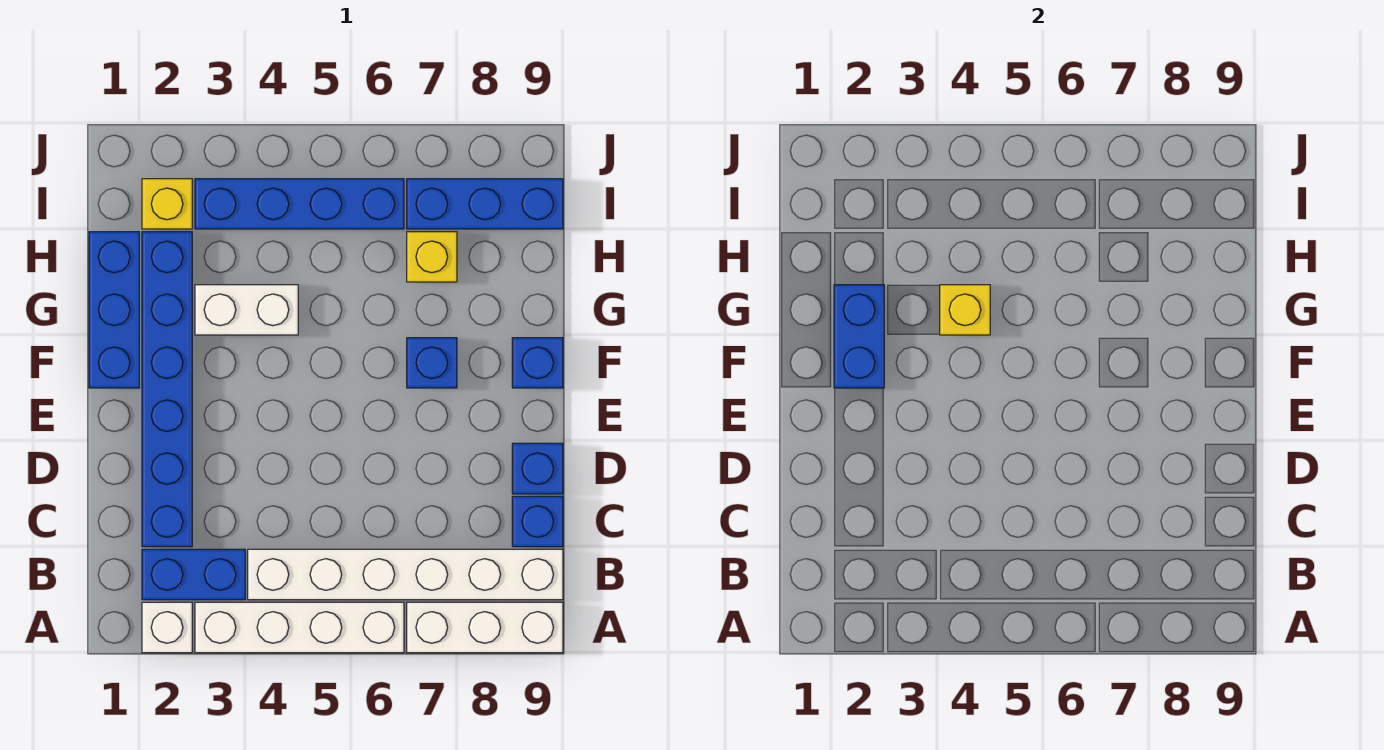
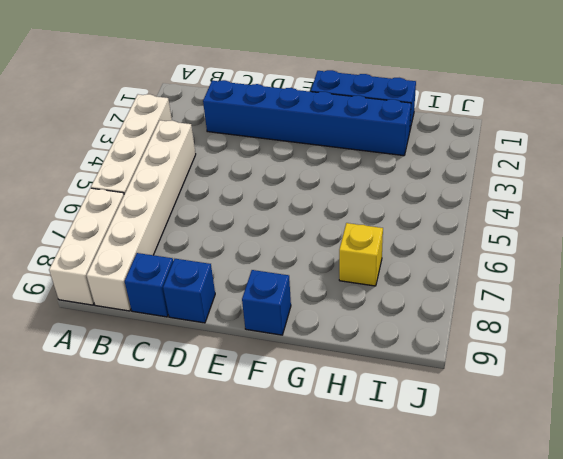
none -> white brick A2 level 1
none -> blue brick B2:B3 level 1
none -> blue brick F7 level 1

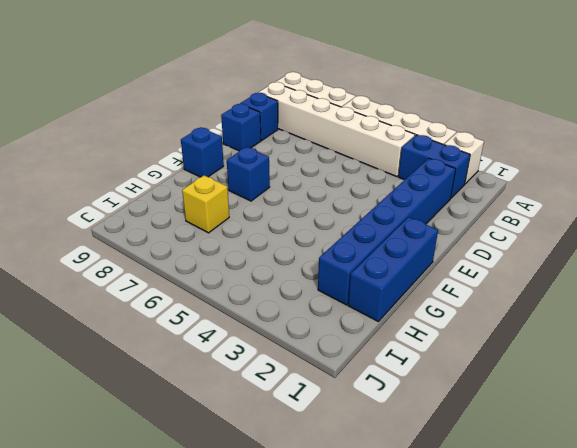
none -> white brick G3:G4 level 1
none -> yellow brick I2 level 1
none -> blue brick I3:I6 level 1

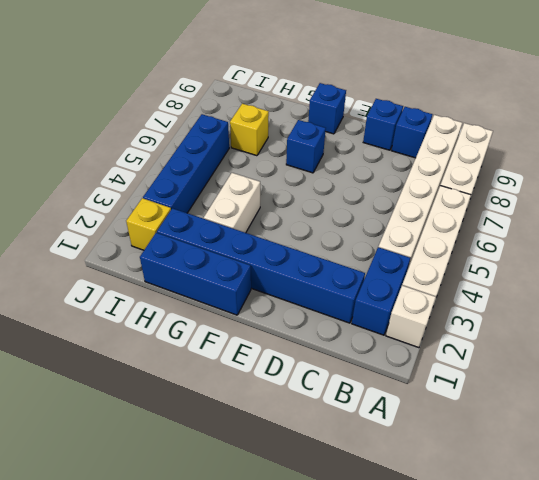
none -> blue brick I7:I9 level 1
none -> blue brick F2:G2 level 2
none -> yellow brick G4 level 2

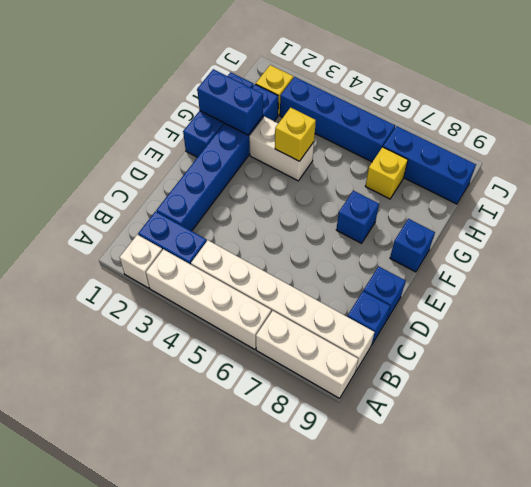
blue brick G1:G2 level 2 -> blue brick F2:G2 level 2

